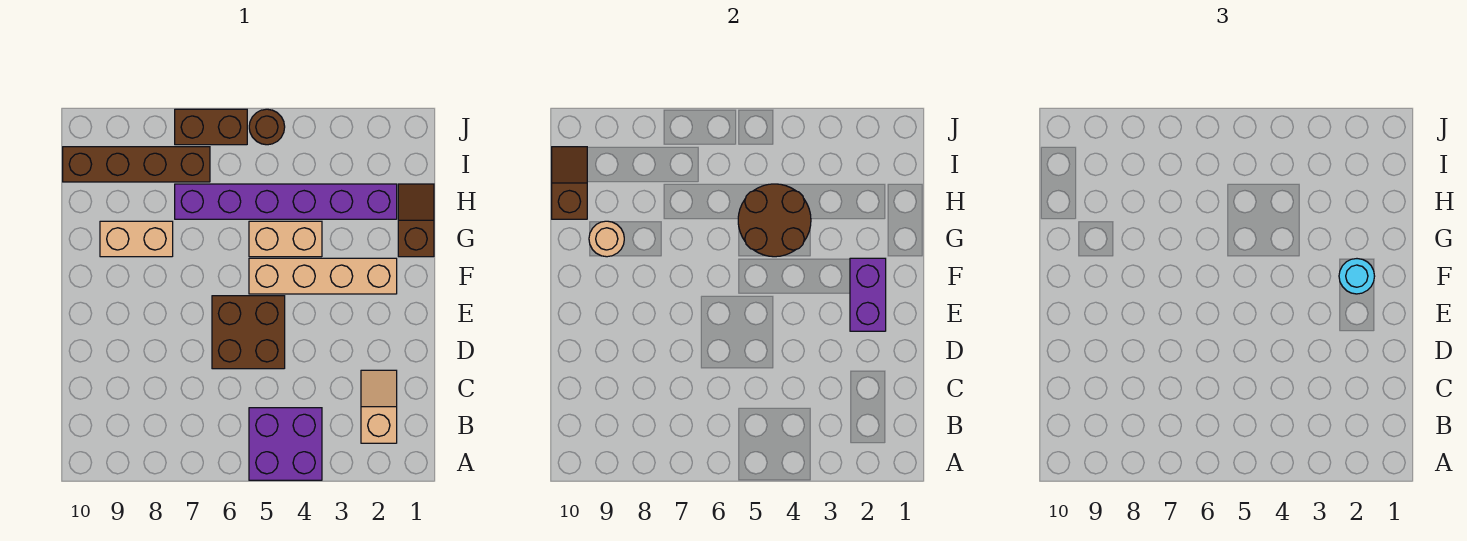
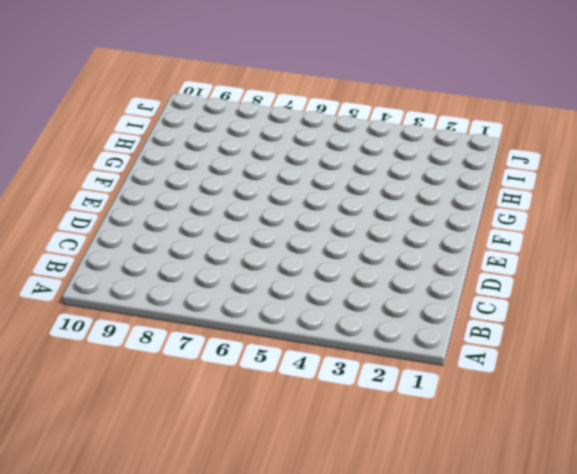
none -> purple brick A4:B5 level 1
none -> tan slope B2:C2 level 1 top B
none -> brown brick D5:E6 level 1

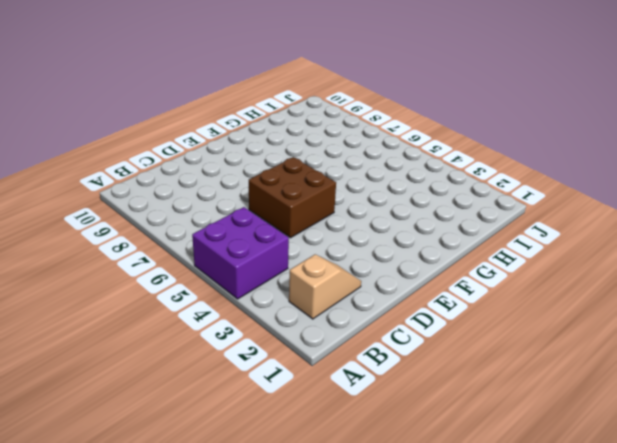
none -> tan brick F2:F5 level 1
none -> brown slope G1:H1 level 1 top G
none -> tan brick G4:G5 level 1

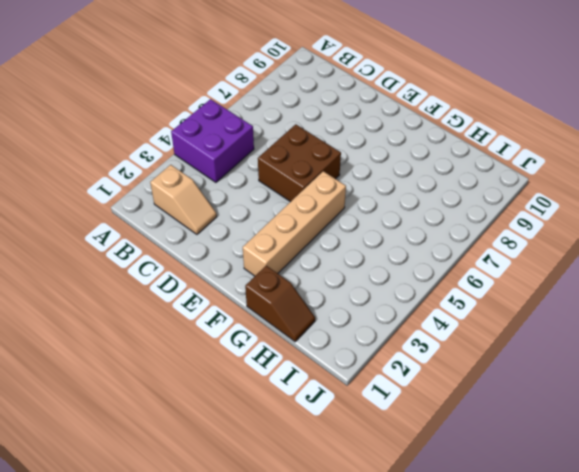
none -> tan brick G4:G5 level 1
none -> tan brick G8:G9 level 1
none -> purple brick H2:H7 level 1

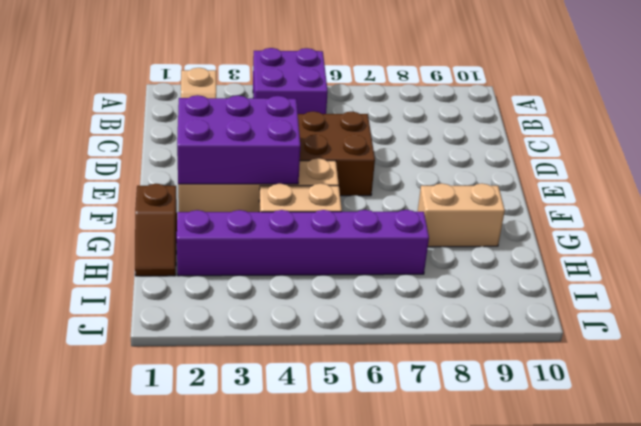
purple brick E2:F4 level 2 -> purple brick E2:F2 level 2
none -> brown brick I7:I10 level 1
none -> brown round brick J5 level 1
none -> brown brick J6:J7 level 1

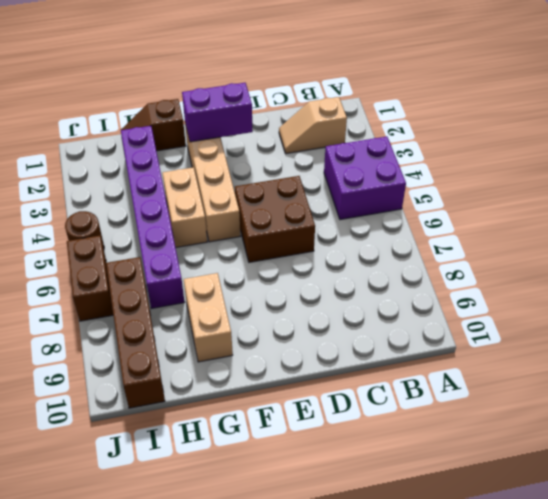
none -> brown round brick G4:H5 level 2
none -> tan round brick G9 level 2
none -> brown slope H10:I10 level 2 top H

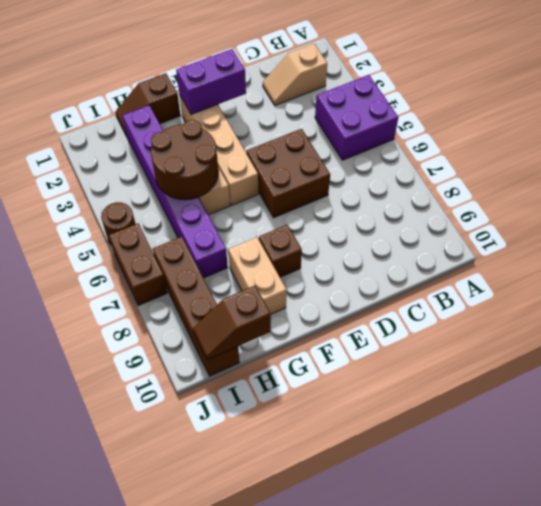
brown brick F8 level 1 -> none
none -> tan round brick G9 level 2
none -> cyan round brick F2 level 3

